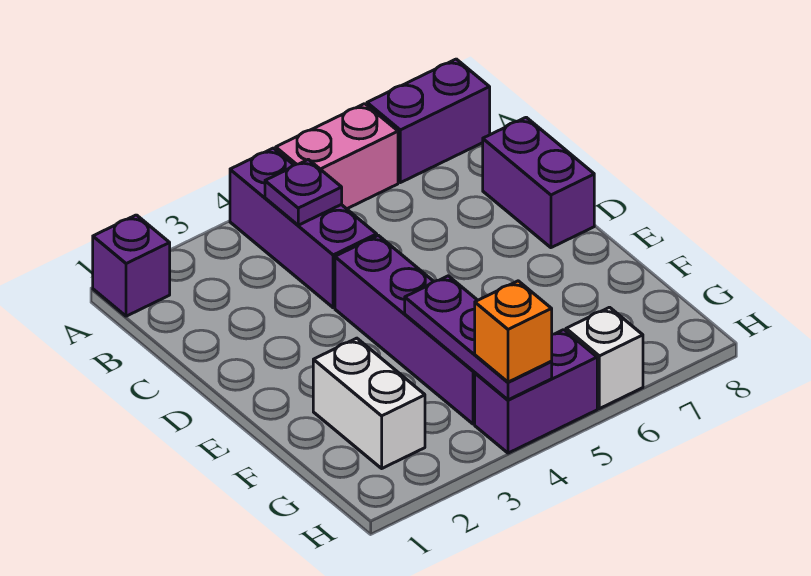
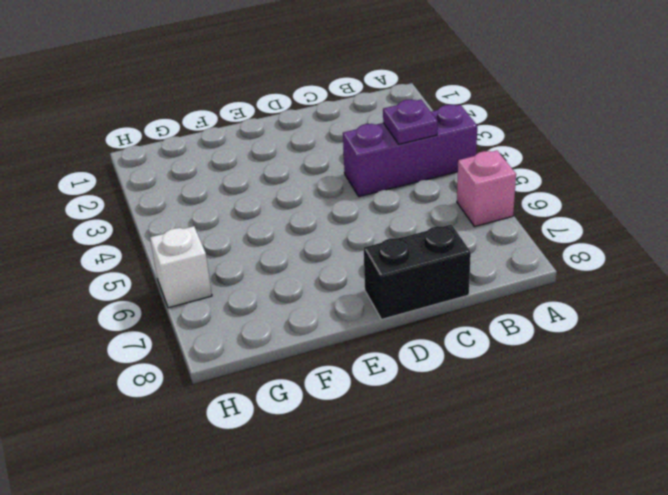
pink brick A6 level 1 -> pink brick A5:A6 level 1
black brick C8:D8 level 1 -> purple brick C8:D8 level 1
none -> purple brick A1 level 1
none -> purple brick A7:A8 level 1
none -> purple brick D4:G4 level 1

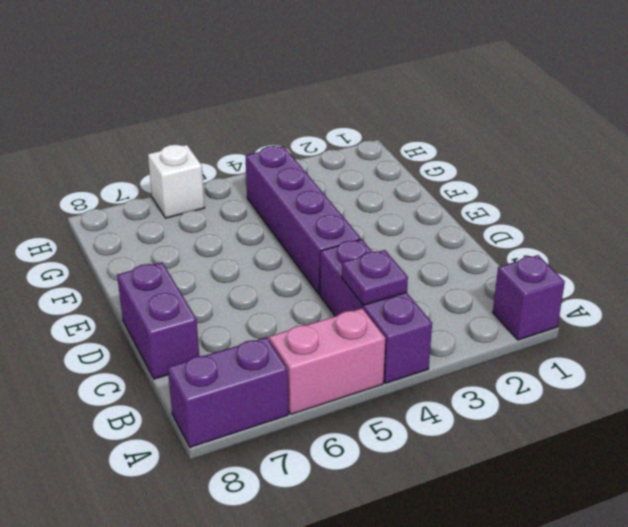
none -> white brick F2:G2 level 1
none -> purple brick H4:H5 level 1
none -> purple plate F4:H4 level 2

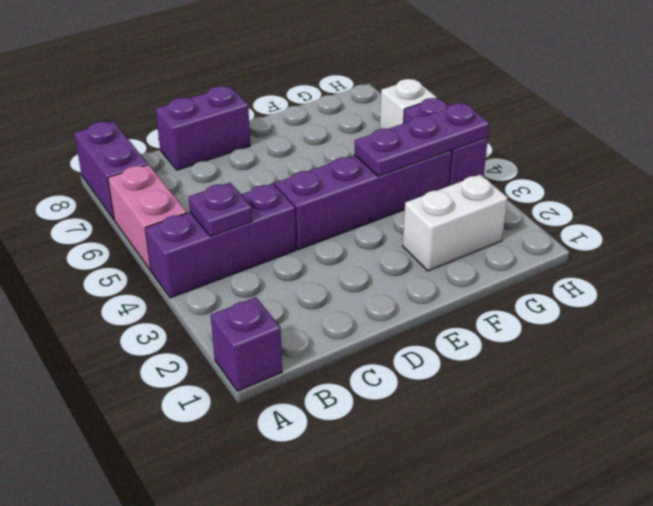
none -> orange brick H4 level 3

